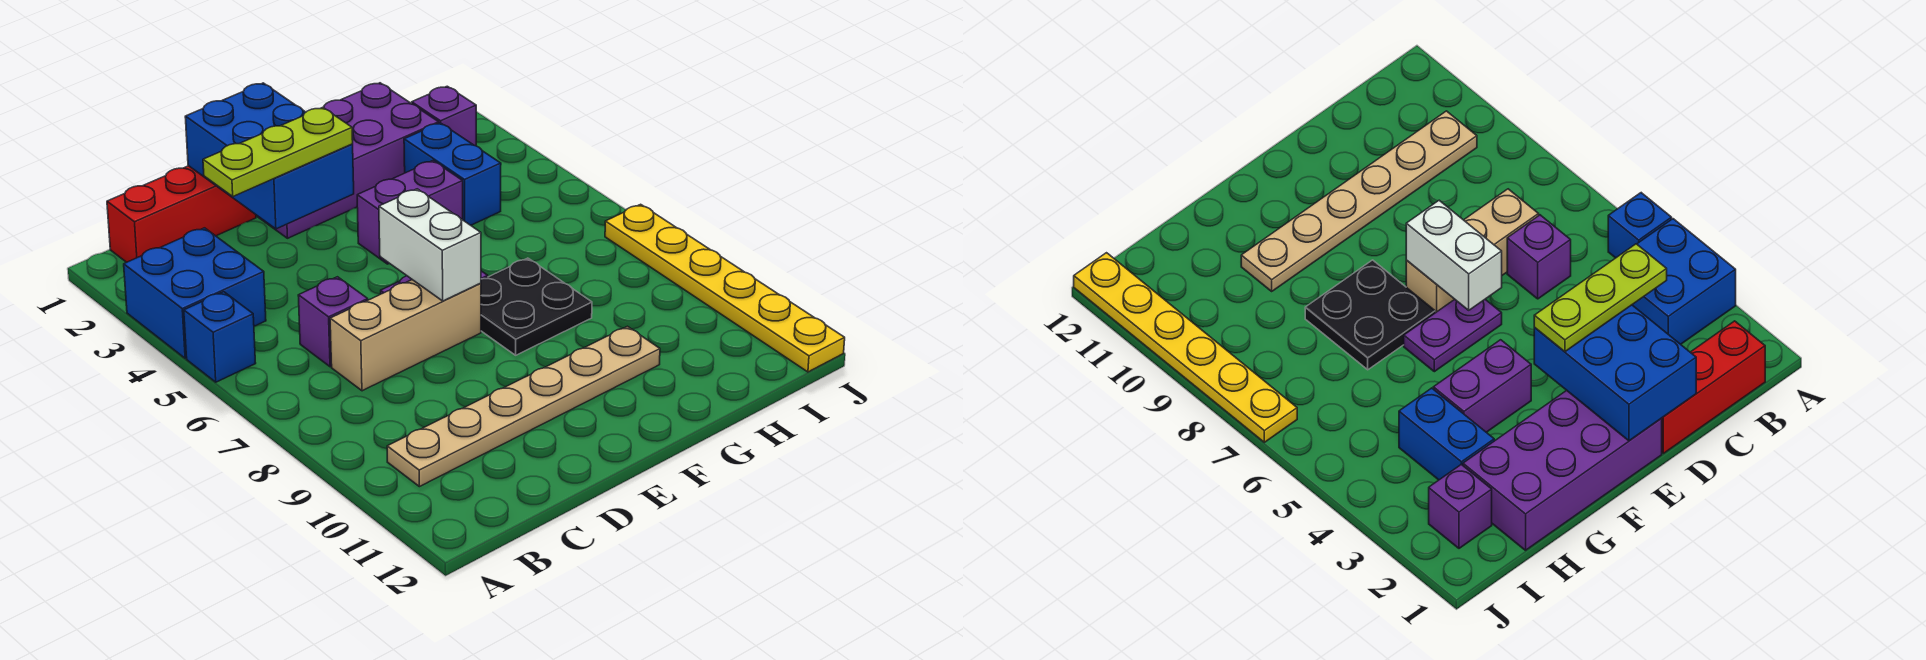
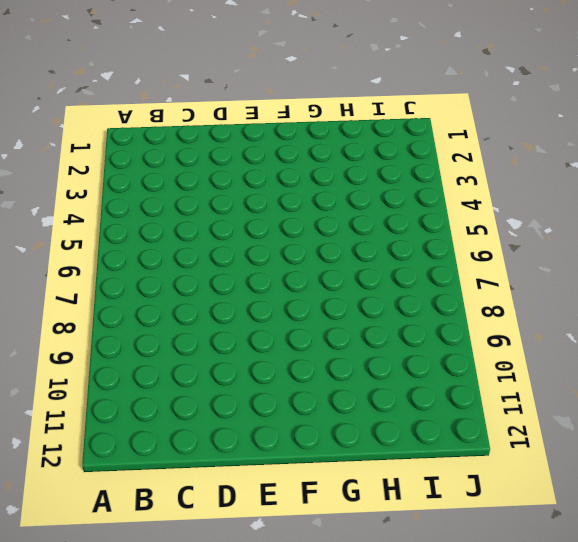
none -> blue brick A3:B4 level 1
none -> blue brick A5 level 1
none -> red brick B1:D1 level 1

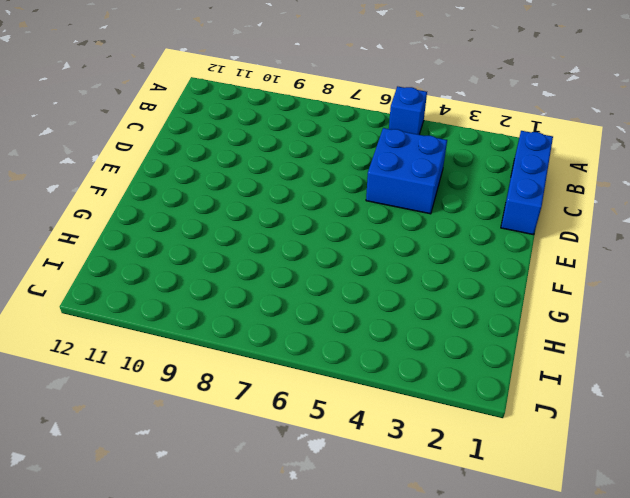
blue brick B1:D1 level 1 -> red brick B1:D1 level 1
blue brick C4:D5 level 1 -> blue brick A3:B4 level 1
none -> tan plate B10:G10 level 1
none -> purple brick C6 level 1
none -> tan brick C7:E7 level 1

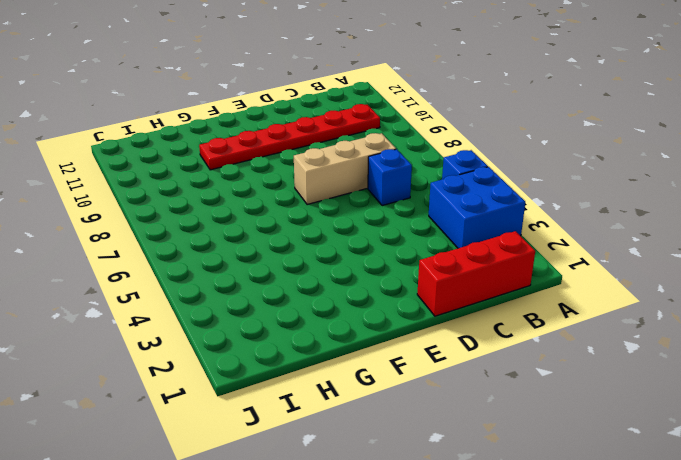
red plate B10:G10 level 1 -> tan plate B10:G10 level 1
blue brick C6 level 1 -> purple brick C6 level 1
none -> purple brick E1:H2 level 1
none -> purple plate E6:F6 level 1
none -> purple brick F4:G4 level 1

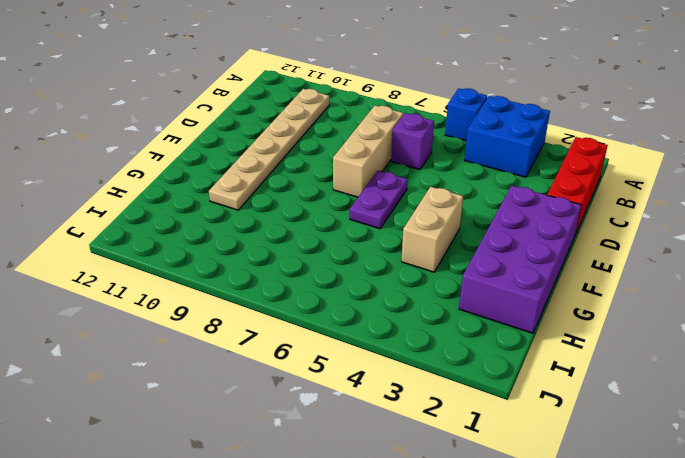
tan brick F4:G4 level 1 -> purple brick F4:G4 level 1
none -> black plate F7:G8 level 1
none -> blue brick H3:H4 level 1
none -> purple brick I2 level 1

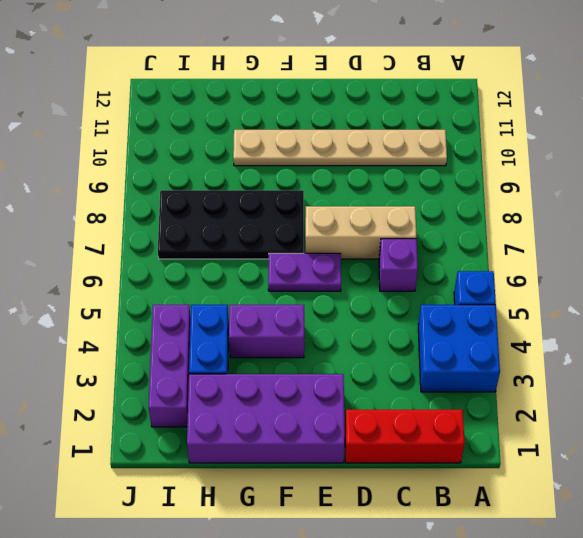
black plate F7:I8 level 1 -> black plate F7:G8 level 1
purple brick I2:I4 level 1 -> purple brick I2 level 1
none -> yellow plate J7:J12 level 1
none -> blue brick D1:E3 level 2
none -> white brick E6:E7 level 2

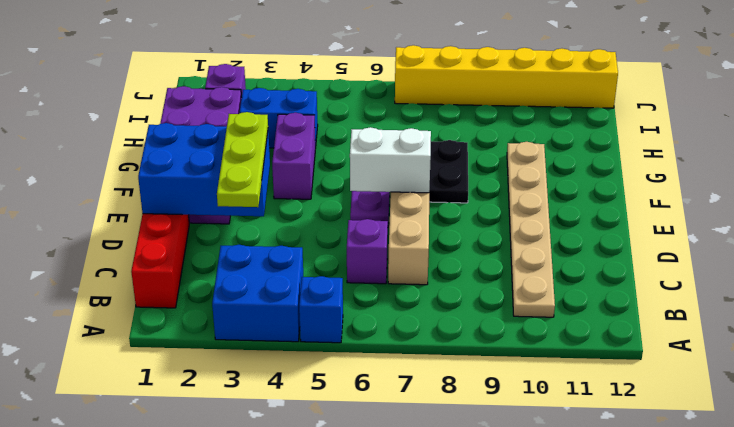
yellow brick J7:J12 level 1 -> yellow plate J7:J12 level 1

